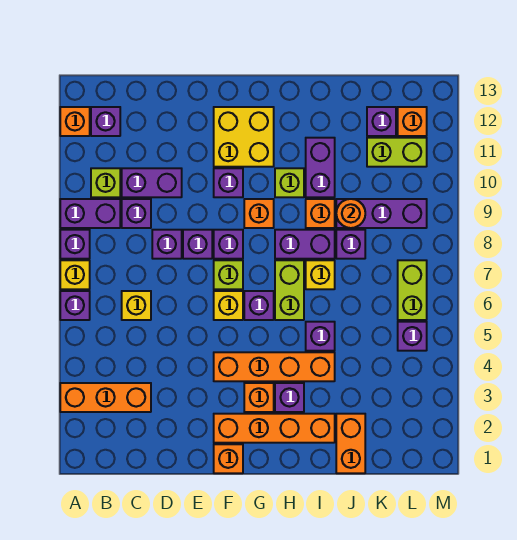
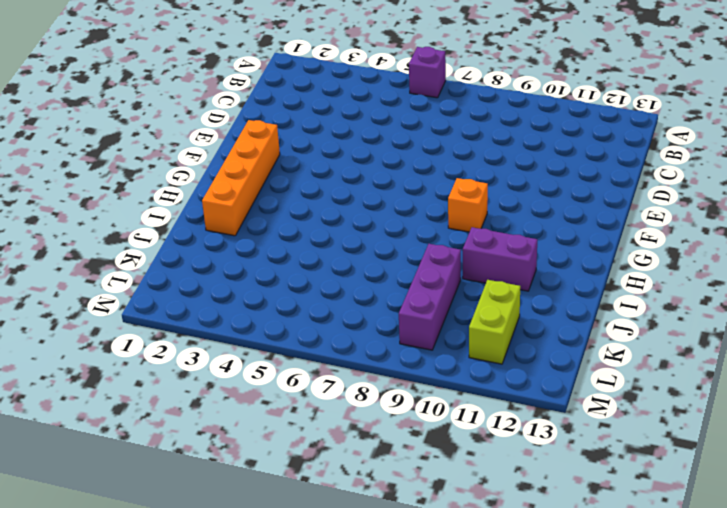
none -> orange brick A3:C3 level 1
none -> yellow brick A7 level 1
none -> purple brick A8 level 1
none -> purple brick A9:B9 level 1

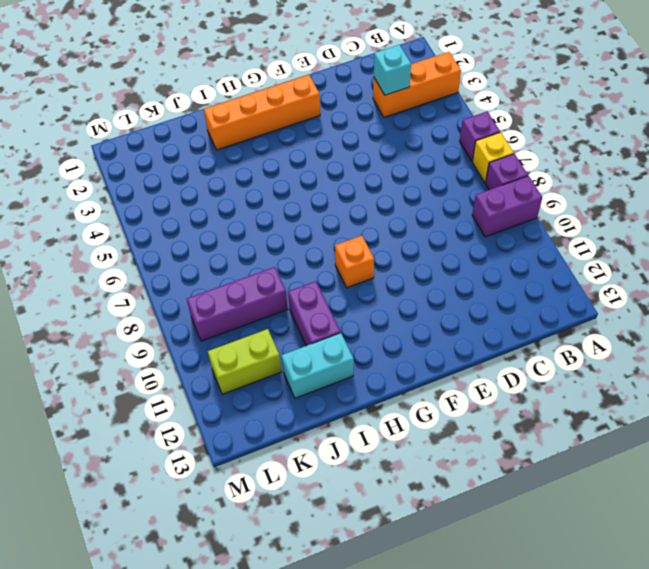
cyan brick C3 level 2 -> none
cyan brick I12:J12 level 1 -> none
none -> orange brick A12 level 1
none -> lime brick B10 level 1
none -> purple brick B12 level 1
none -> yellow brick C6 level 1

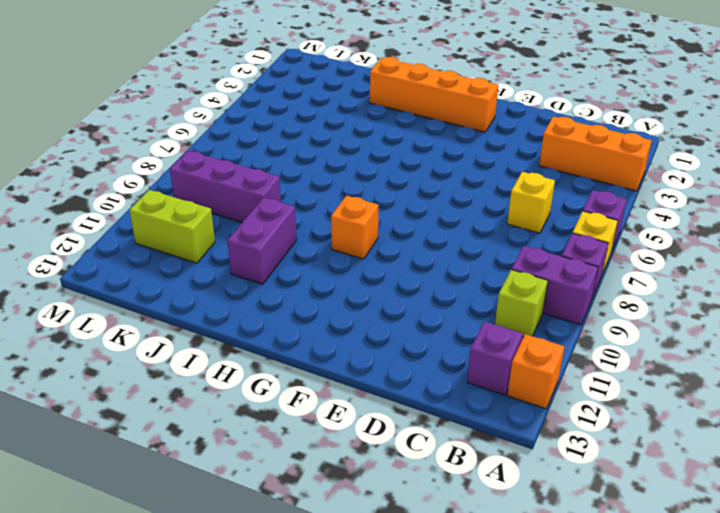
none -> purple brick C9 level 1
none -> purple brick C10:D10 level 1
none -> purple brick D8 level 1
none -> purple brick E8 level 1

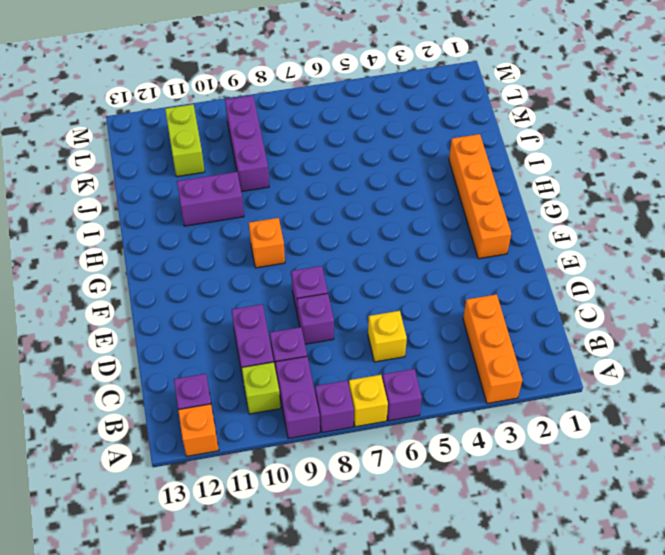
none -> orange brick F1 level 1
none -> orange brick F4:I4 level 1
none -> yellow brick F6 level 1
none -> lime brick F7 level 1

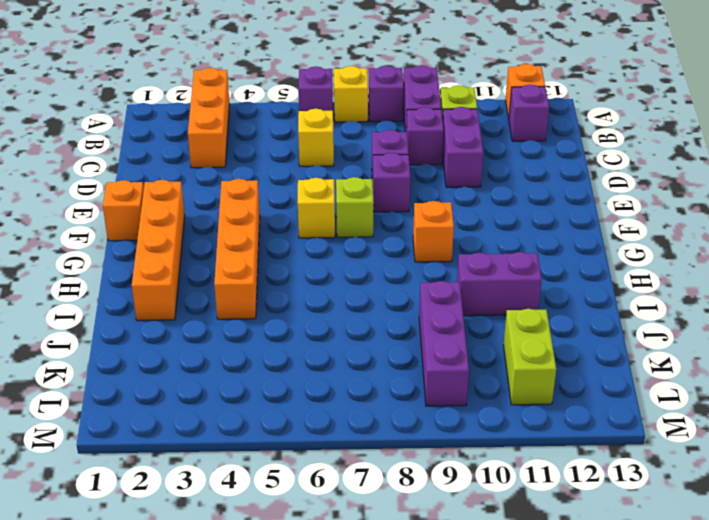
none -> purple brick F8 level 1
none -> purple brick F10 level 1
none -> yellow brick F11:G12 level 1
none -> orange brick G3 level 1

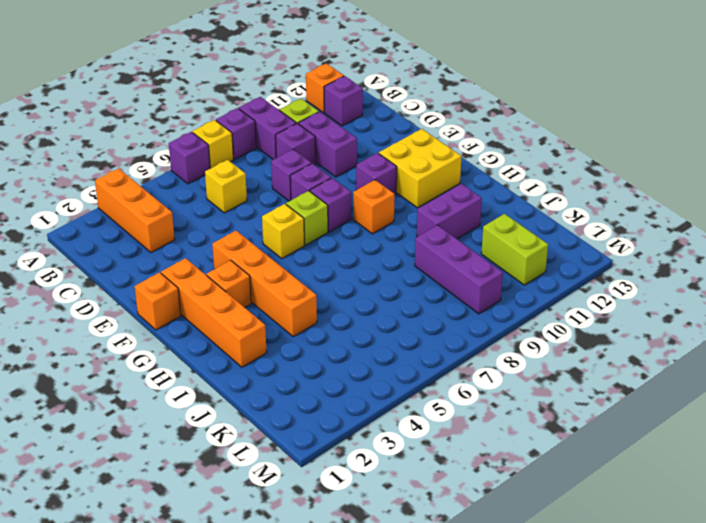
none -> purple brick G6 level 1
none -> purple brick H3 level 1
none -> lime brick H6:H7 level 1
none -> purple brick H8:I8 level 1

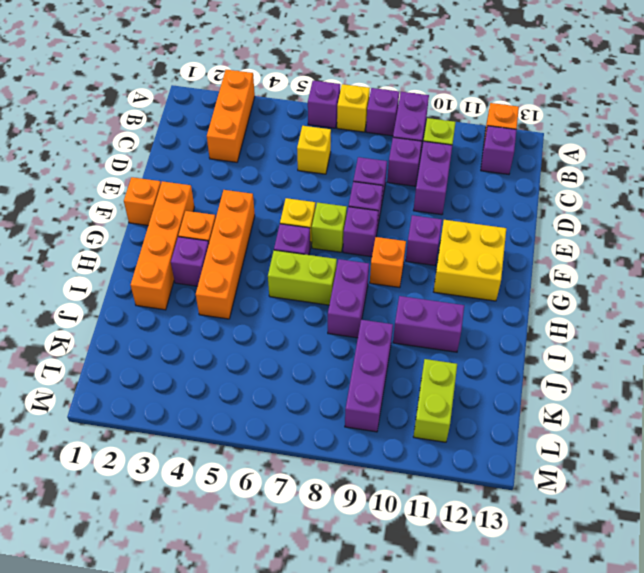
none -> lime brick H10 level 1
none -> purple brick I5 level 1
none -> yellow brick I7 level 1
none -> orange brick I9 level 1

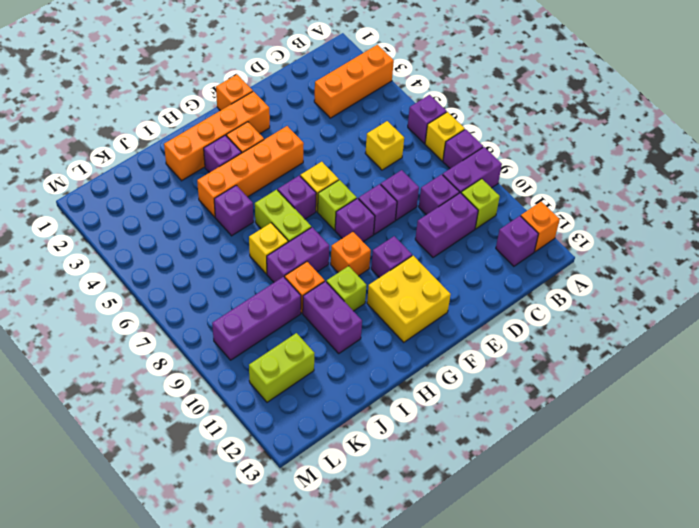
none -> orange brick J1:J2 level 1
none -> purple brick J8 level 1
none -> purple brick K12 level 1
none -> purple brick L5 level 1

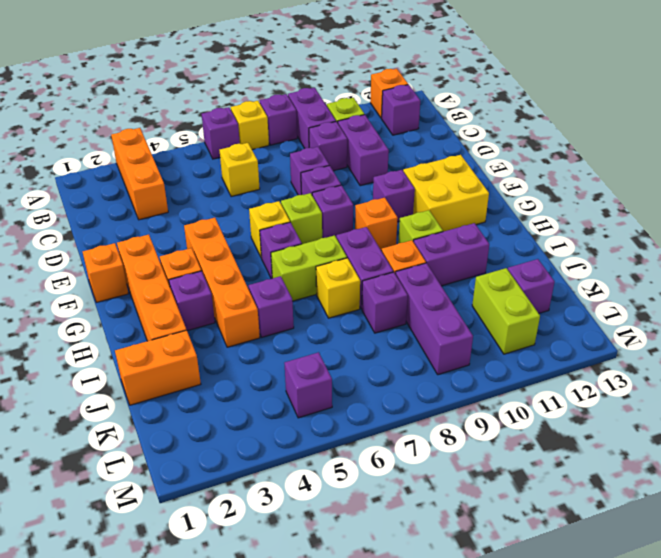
none -> lime brick L6:L7 level 1
none -> orange brick L12 level 1
none -> orange round brick J9 level 2

